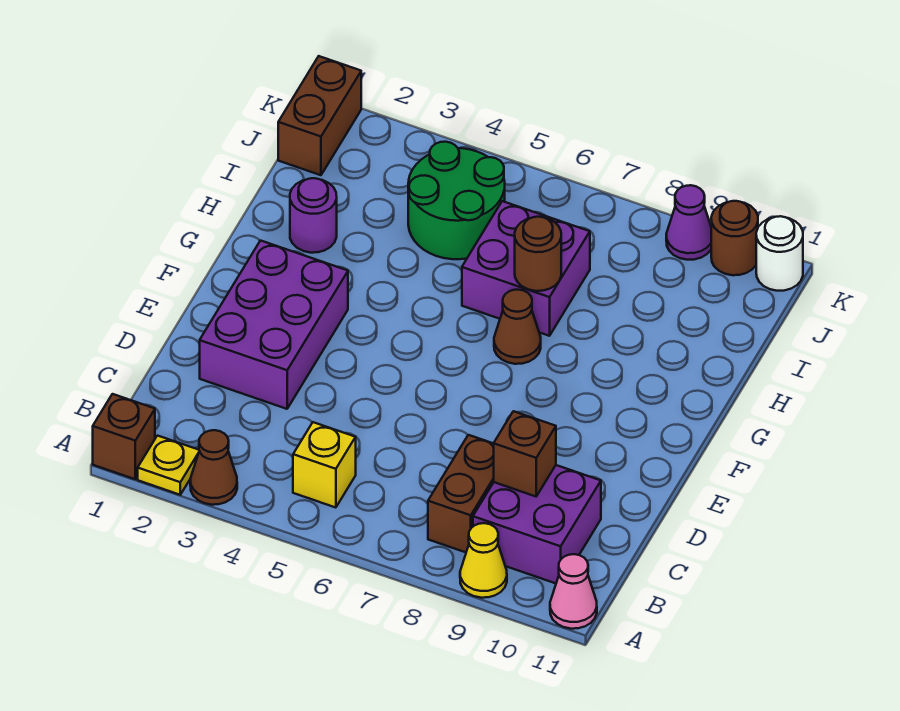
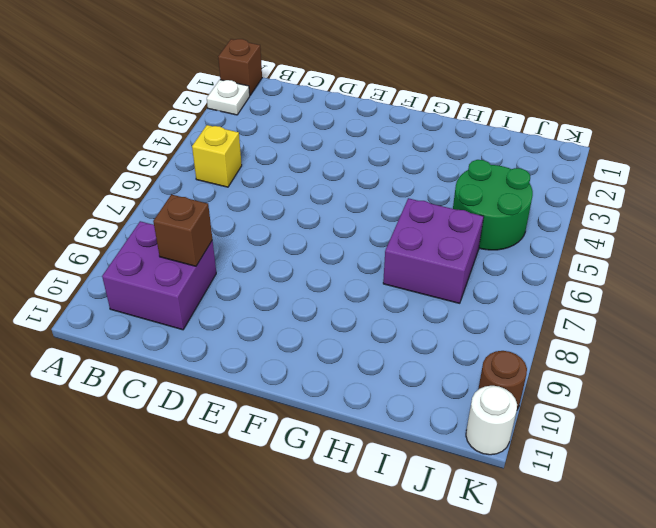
white plate A2 level 1 -> yellow plate A2 level 1
none -> brown cone A3 level 1
none -> yellow cone A9 level 1
none -> pink cone A11 level 1

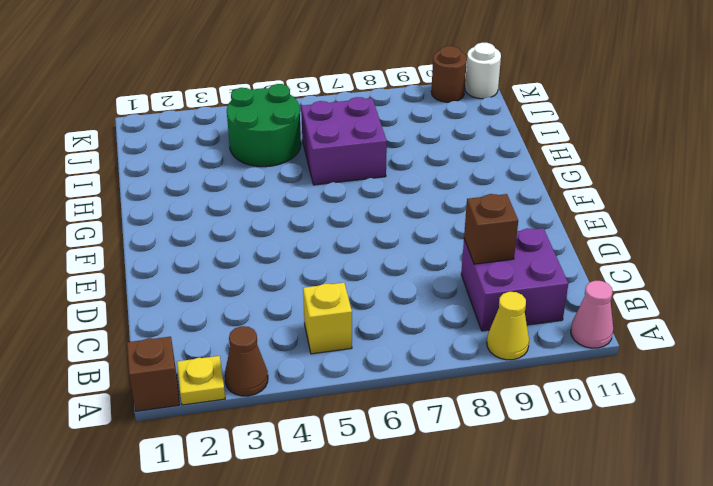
none -> brown brick B8:C8 level 1
none -> purple brick D2:F3 level 1
none -> brown cone G7 level 1

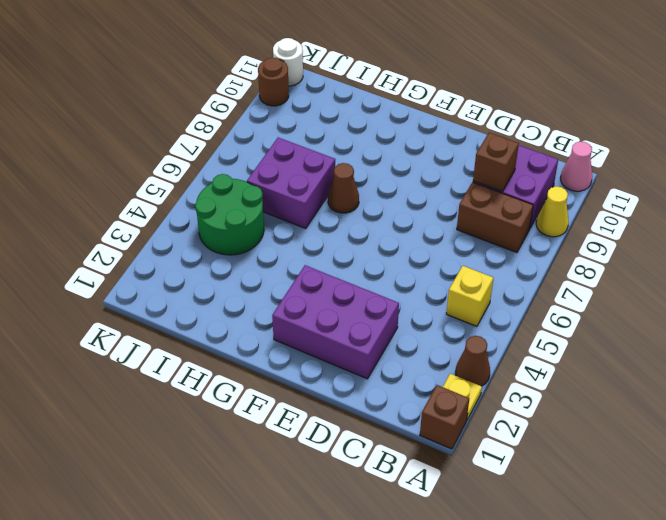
none -> purple round brick H2 level 1
none -> brown brick J1:K1 level 1
none -> purple cone K9 level 1

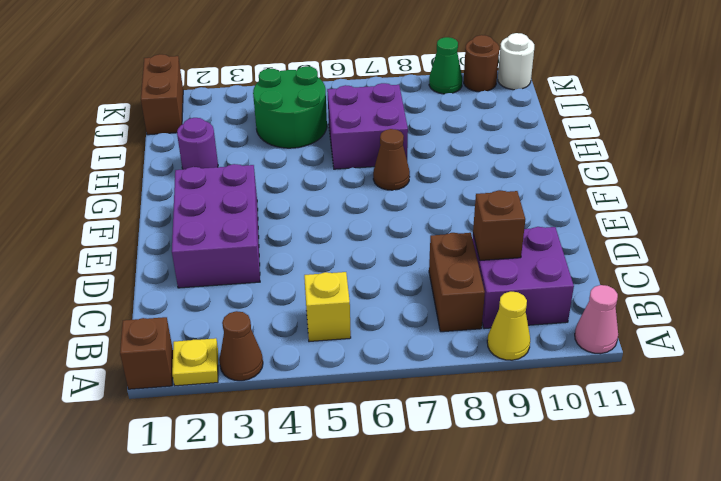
green cone K9 level 1 -> purple cone K9 level 1
none -> brown round brick H7 level 2

